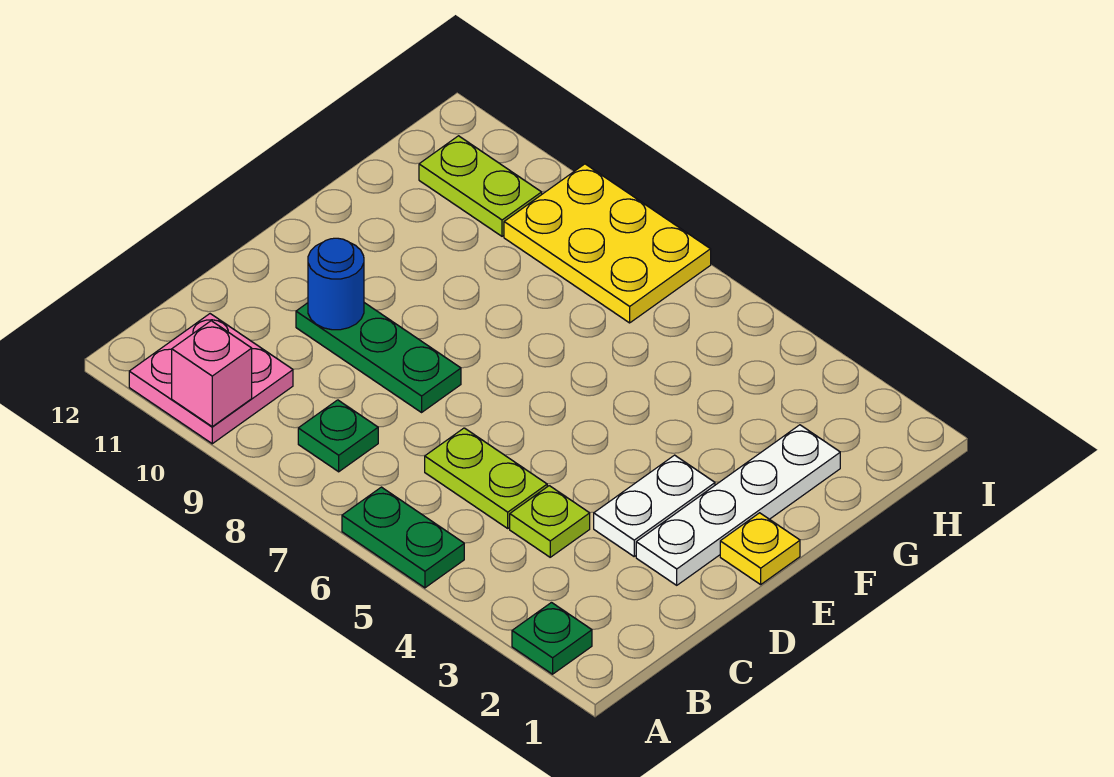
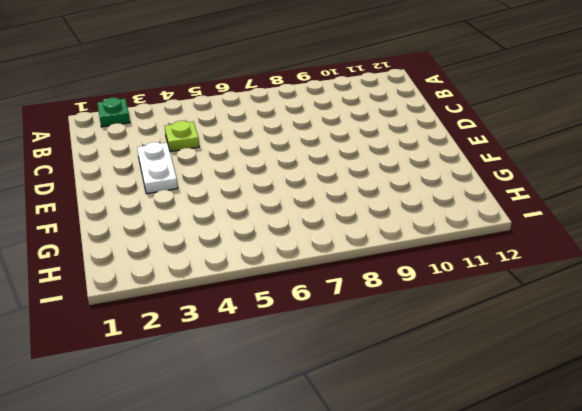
none -> green plate A5:A6 level 1
none -> pink plate A10:B11 level 1
none -> green plate B8 level 1

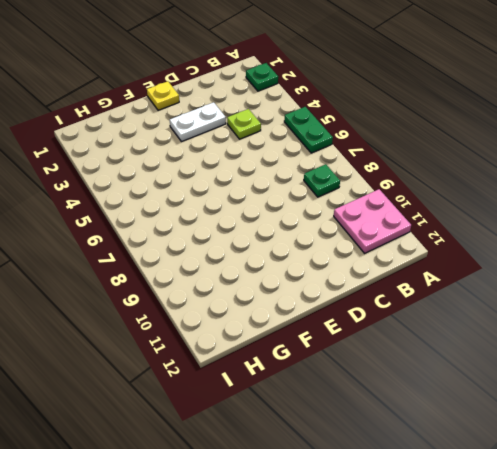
none -> lime plate C5:C6 level 1
none -> white plate D2:G2 level 1
none -> green plate D8:D10 level 1

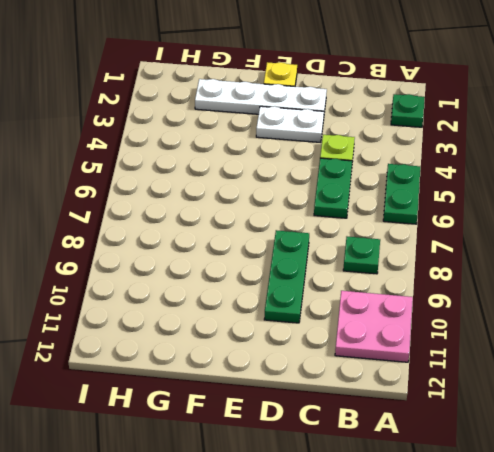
green plate C5:C6 level 1 -> lime plate C5:C6 level 1
none -> yellow plate H7:I9 level 1
none -> lime plate H10:H11 level 1
none -> pink brick A10 level 2

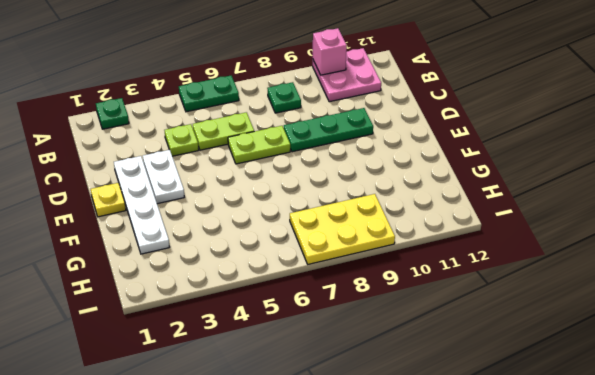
lime plate D6:D7 level 1 -> lime plate H10:H11 level 1
none -> blue round brick D10 level 2

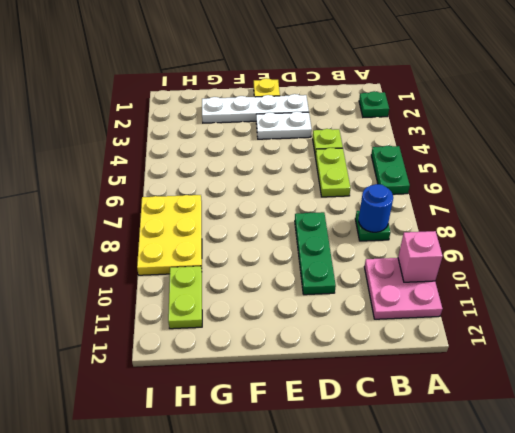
blue round brick B8 level 2 -> blue round brick D10 level 2

